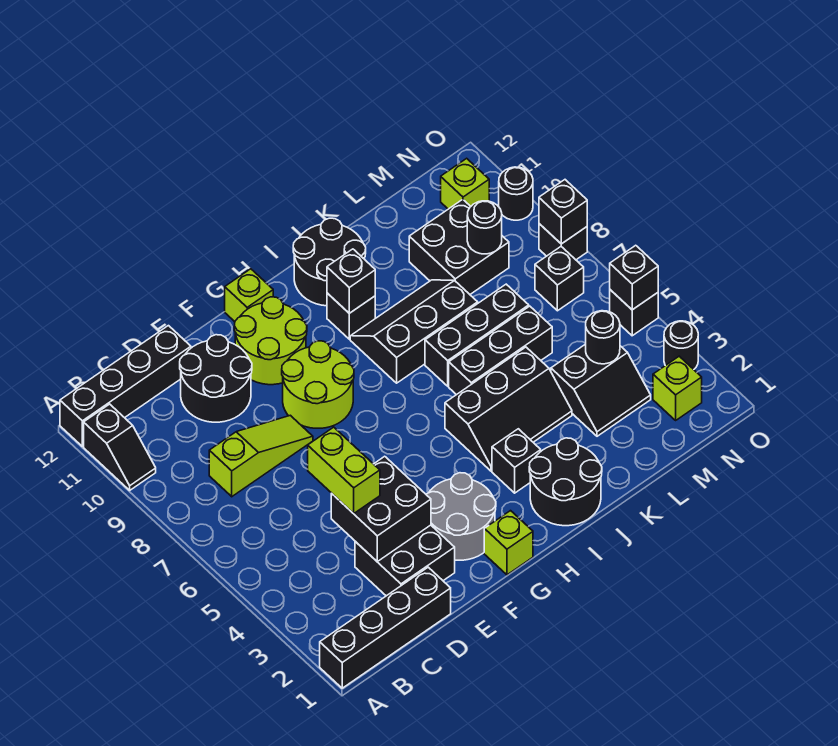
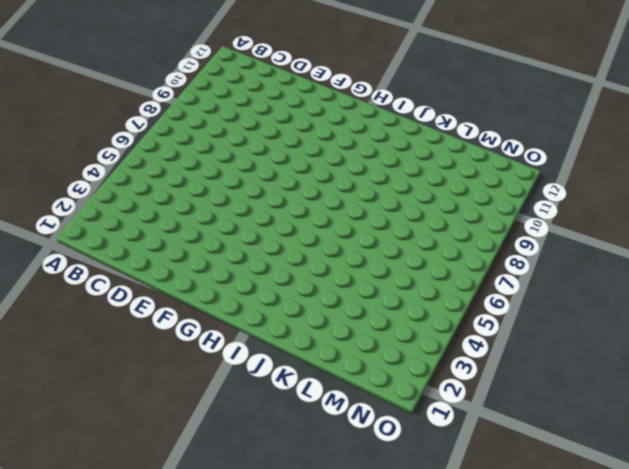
none -> black brick A1:D1 level 1
none -> black slope A10:A11 level 1 top 11
none -> black brick A12:D12 level 1
none -> lime slope C8:E8 level 1 top C

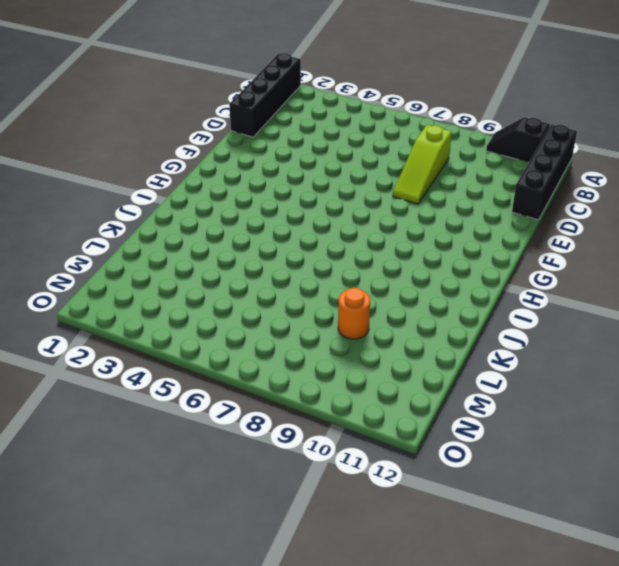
orange round brick L9 level 1 -> black brick L9:M10 level 1
none -> black brick D2:E3 level 1
none -> black round brick D10:E11 level 1
none -> grey round brick F2:G3 level 1
none -> lime round brick F8:G9 level 1

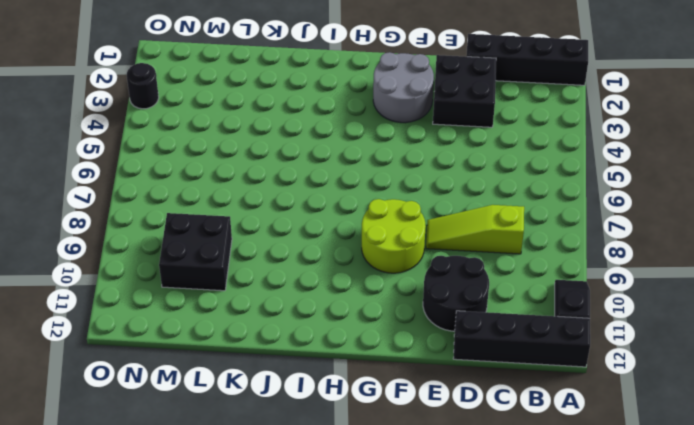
none -> lime round brick F10:G11 level 1
none -> lime brick G1 level 1
none -> lime brick G12 level 1
none -> black round brick I1:J2 level 1

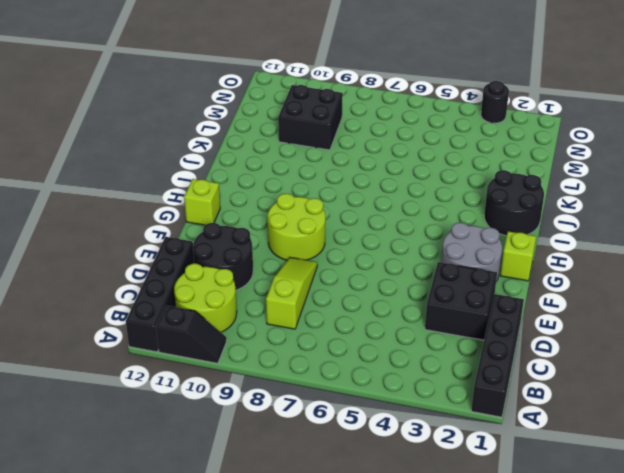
lime round brick B10:C11 level 1 -> lime round brick F10:G11 level 1
none -> black brick I3 level 1
none -> black slope I4:K5 level 1 top 5
none -> black slope I8:K9 level 1 top 8
none -> black brick I10 level 1

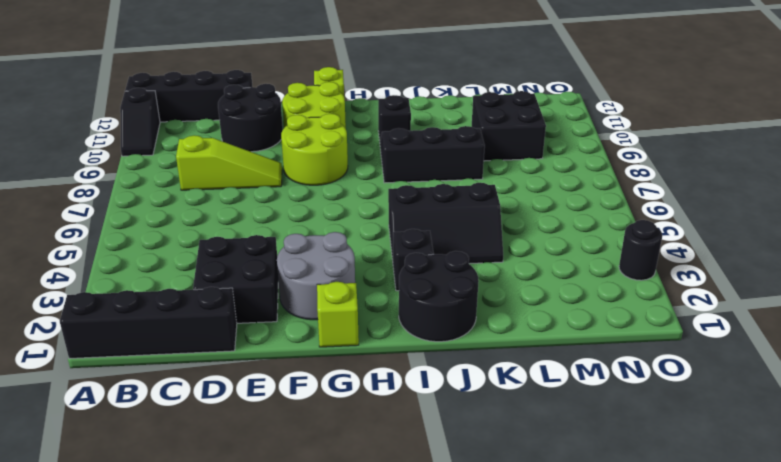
none -> black round brick I11:J12 level 1
none -> black brick J6:L6 level 1
none -> black brick J7:L7 level 1
none -> black slope L3:M4 level 1 top 4

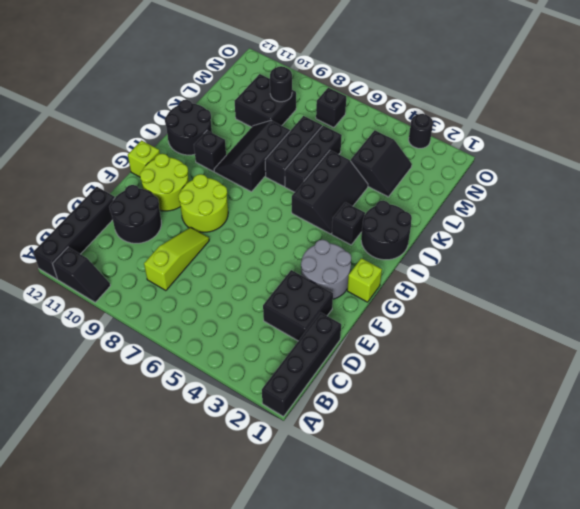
none -> lime brick N2 level 1
none -> lime brick N11 level 1
none -> black brick O5 level 1
none -> black brick O8 level 1

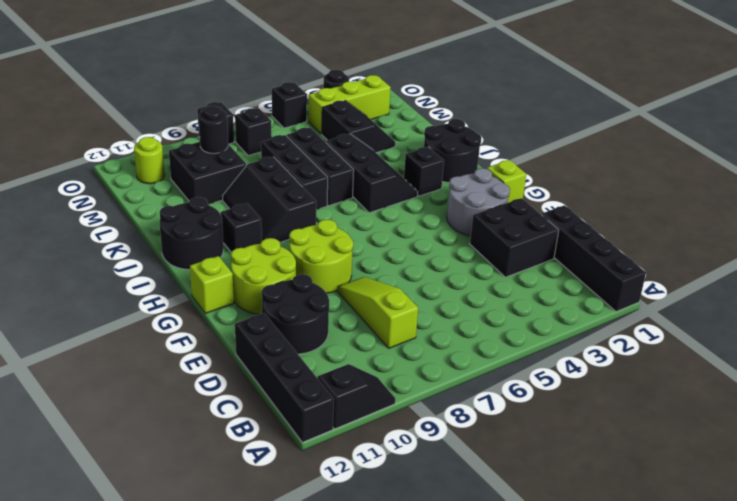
lime brick N2:N4 level 1 -> lime brick N2 level 1
lime round brick N11 level 1 -> lime brick N11 level 1
none -> black round brick O10 level 1
none -> black brick D3:E4 level 2
none -> black brick I10 level 2
none -> black round brick M4 level 2

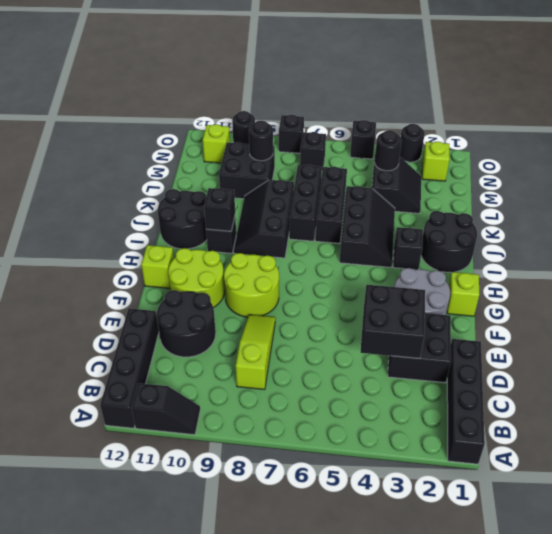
none -> black brick O5 level 2
none -> black brick O8 level 2
none -> lime brick D4:D5 level 3

